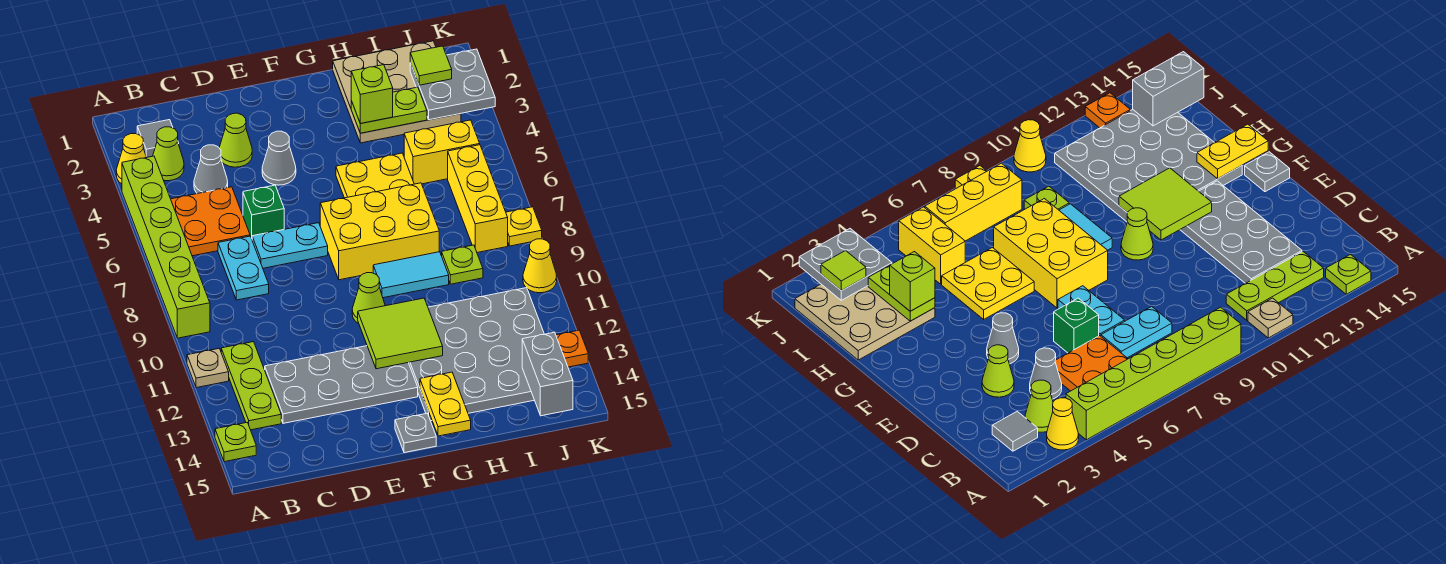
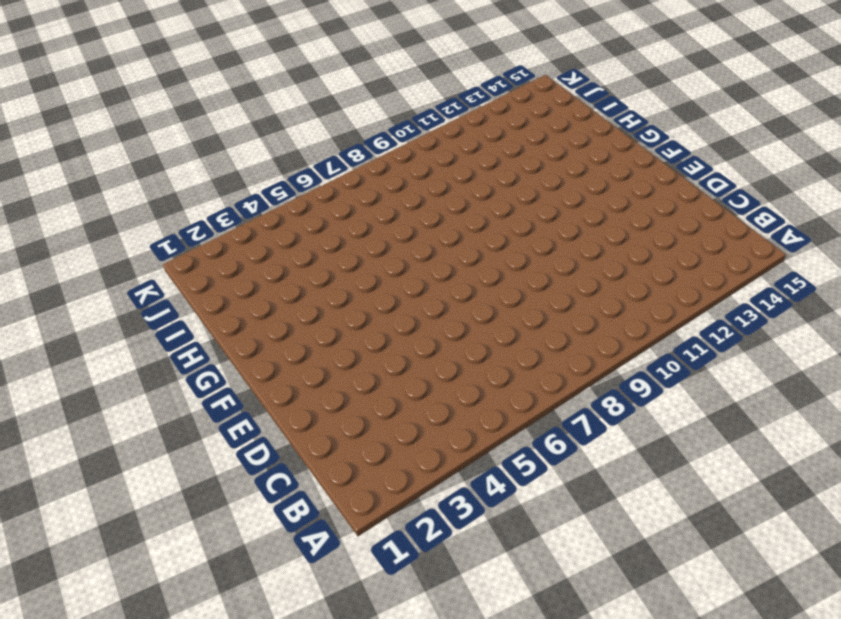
none -> yellow cone A3 level 1
none -> lime brick A4:A9 level 1
none -> tan plate A11 level 1
none -> lime plate A14 level 1

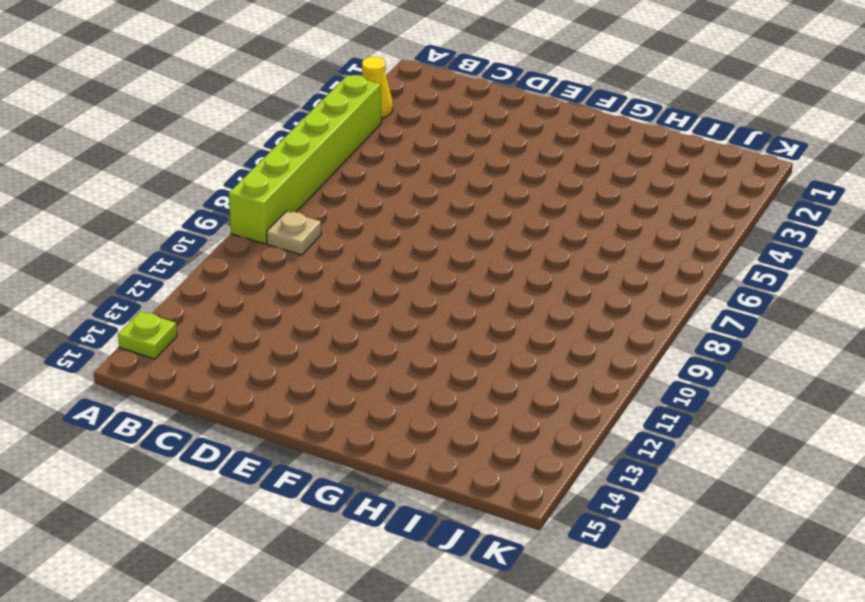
tan plate B9 level 1 -> tan plate A11 level 1
none -> grey tile B2 level 1
none -> lime cone B3 level 1
none -> orange plate B5:C6 level 1
none -> lime plate B11:B13 level 1

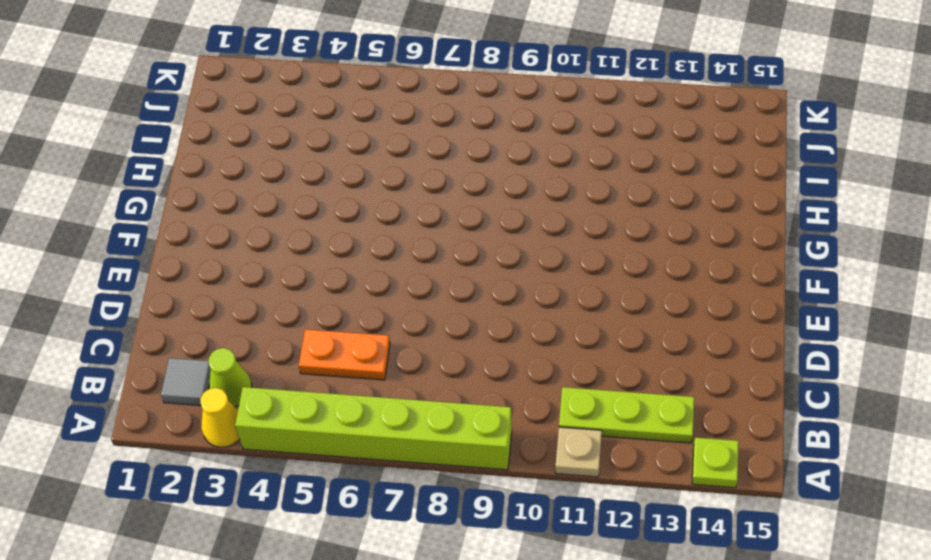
orange plate C5:C6 level 1 -> orange plate B5:C6 level 1
none -> grey cone C4 level 1
none -> cyan plate C7:C8 level 1
none -> grey plate C12:F13 level 1
none -> lime cone D3 level 1

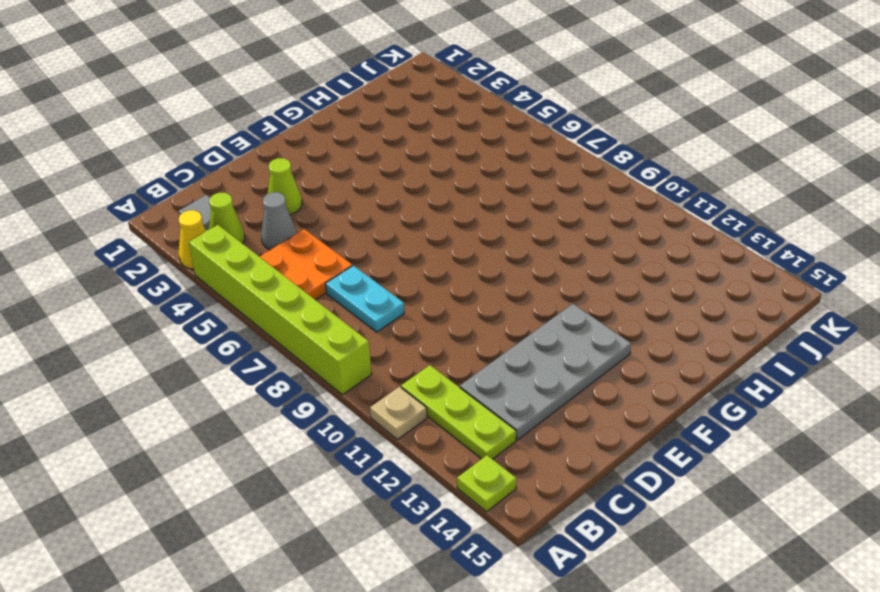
none -> green brick D6 level 1
none -> cyan plate D7:E7 level 1
none -> grey cone E4 level 1
none -> yellow brick F7:H8 level 1

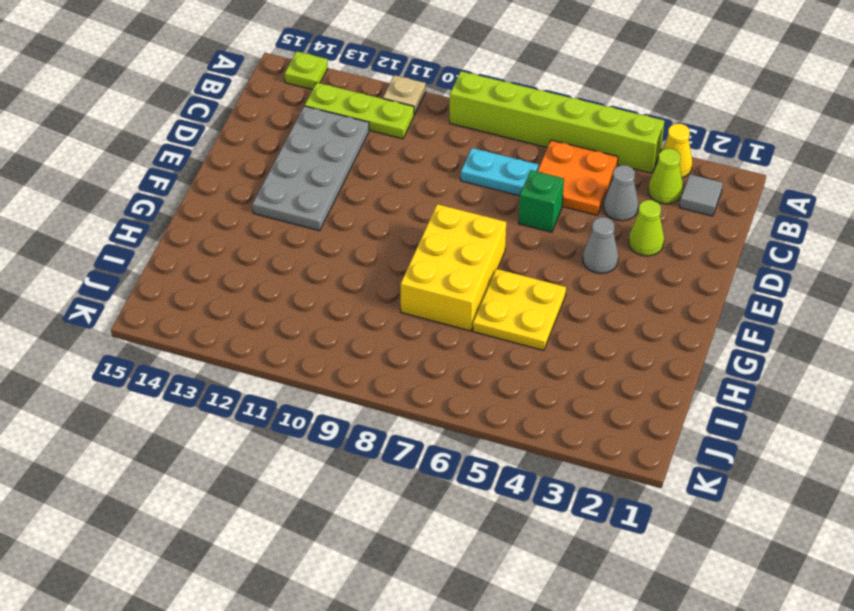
none -> cyan plate D7:E7 level 1
none -> lime cone F10 level 1
none -> grey plate F15 level 1
none -> cyan tile G9:H9 level 1

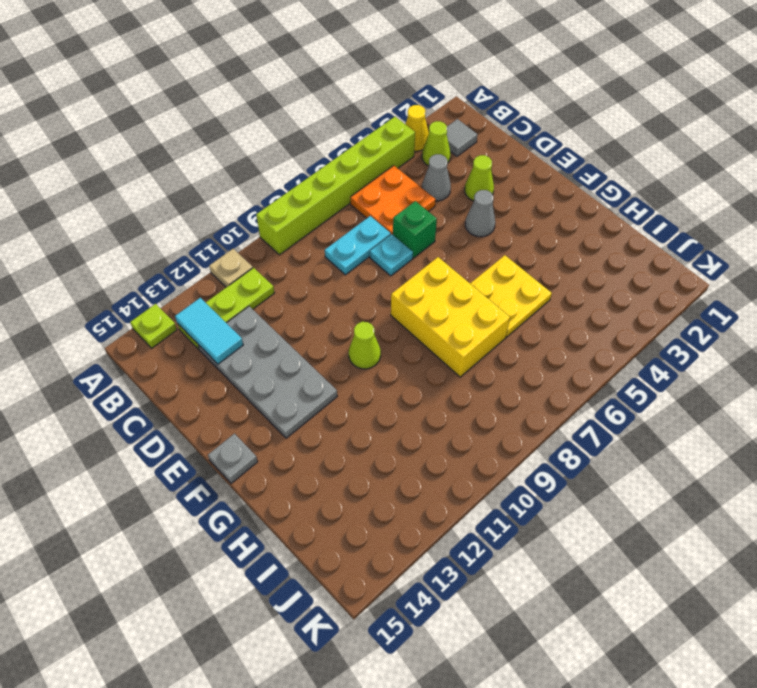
cyan tile B13:C13 level 2 -> cyan tile G9:H9 level 1
cyan plate D7 level 1 -> cyan plate D7:E7 level 1
none -> grey plate G11:J14 level 1
none -> tan plate H1:J3 level 1
none -> yellow brick I5:J5 level 1
none -> lime plate I9 level 1

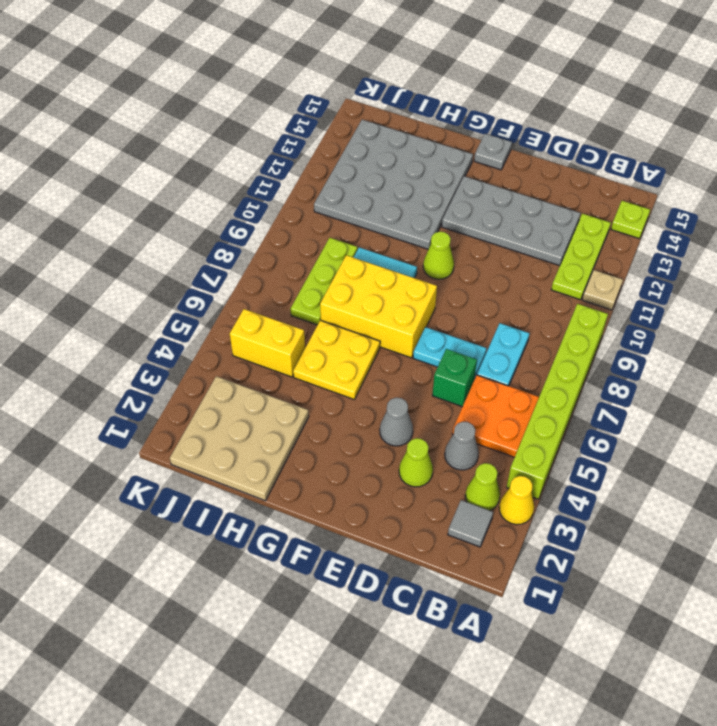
lime plate I7:I9 level 1 -> lime plate I9 level 1
none -> yellow brick J6:J8 level 1
none -> yellow plate K8 level 1
none -> yellow cone K10 level 1
none -> orange plate K13 level 1

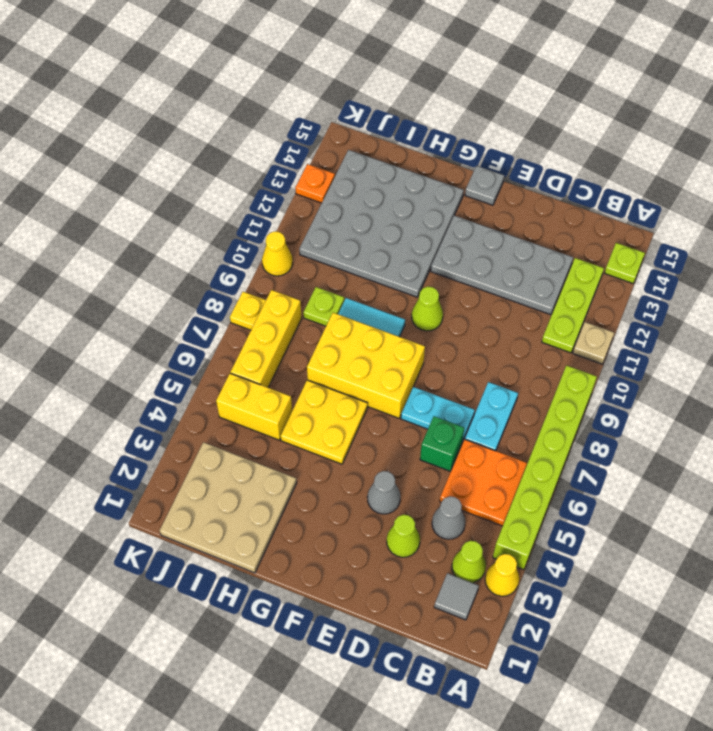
none -> lime tile F11:G12 level 2
none -> yellow plate G14:G15 level 2
none -> lime plate H3:I3 level 2
none -> grey plate J2:K3 level 2

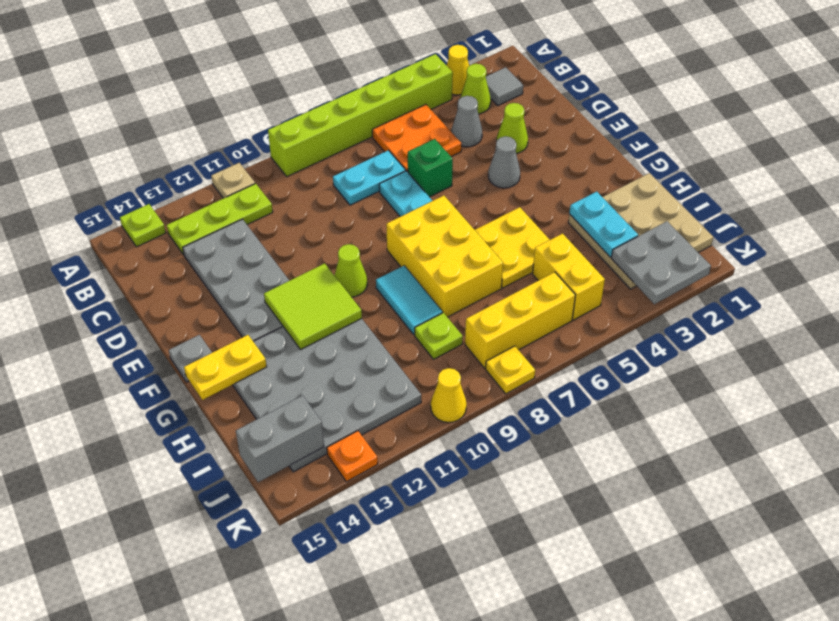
cyan plate H3:I3 level 2 -> lime plate H3:I3 level 2
none -> lime brick H3 level 3
none -> lime tile J2 level 3

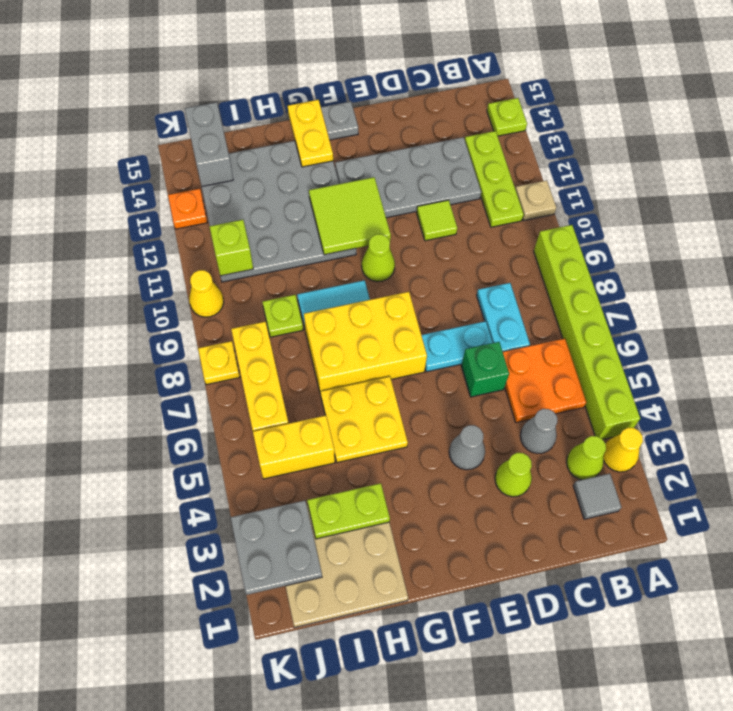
lime tile D11 level 1 -> lime tile J2 level 3
lime brick J11 level 2 -> lime brick H3 level 3

